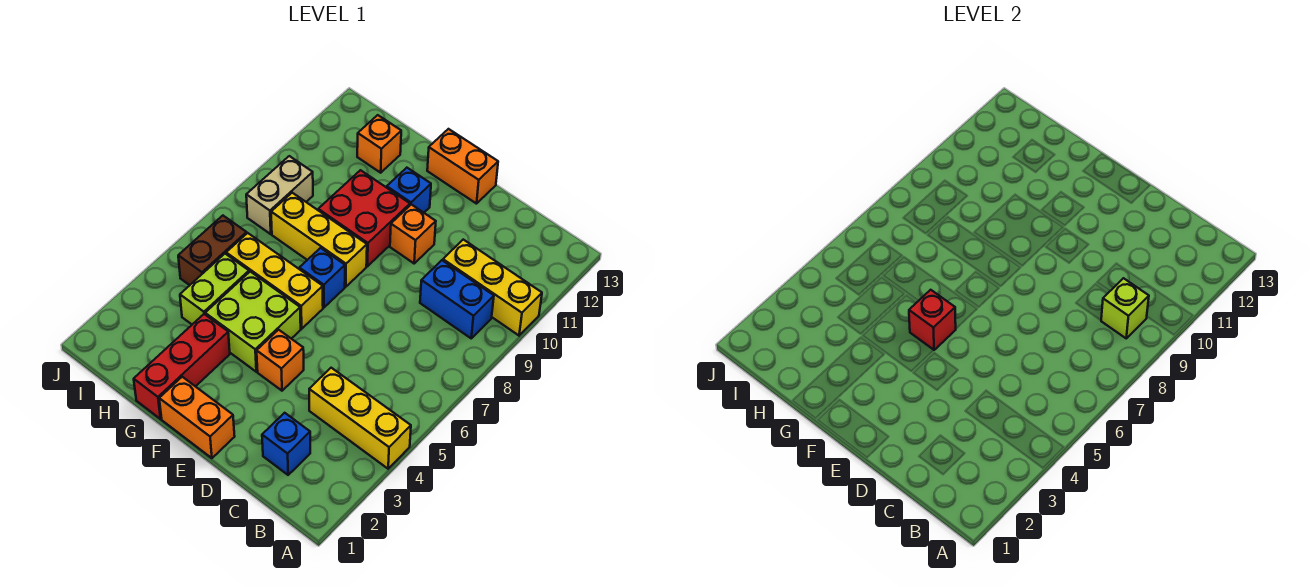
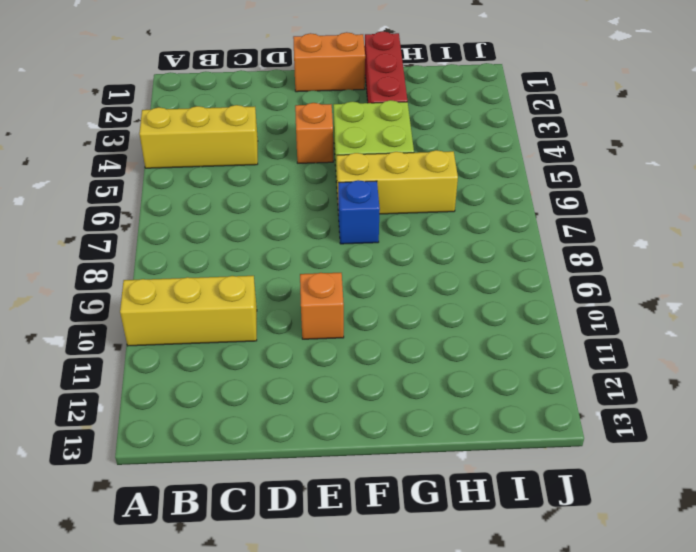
none -> blue brick B9:C9 level 1
none -> blue brick C2 level 1
none -> orange brick E13:F13 level 1

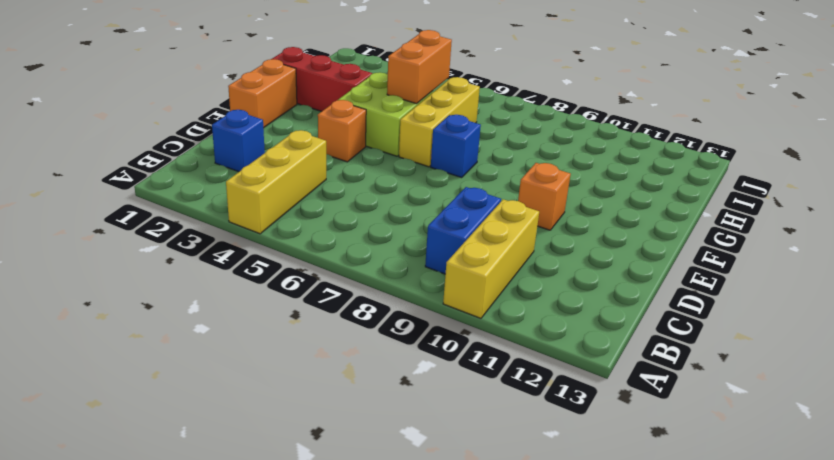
orange brick G5:H5 level 2 -> orange brick E13:F13 level 1
none -> yellow brick F8:H8 level 1
none -> red brick F9:G10 level 1
none -> blue brick F11 level 1

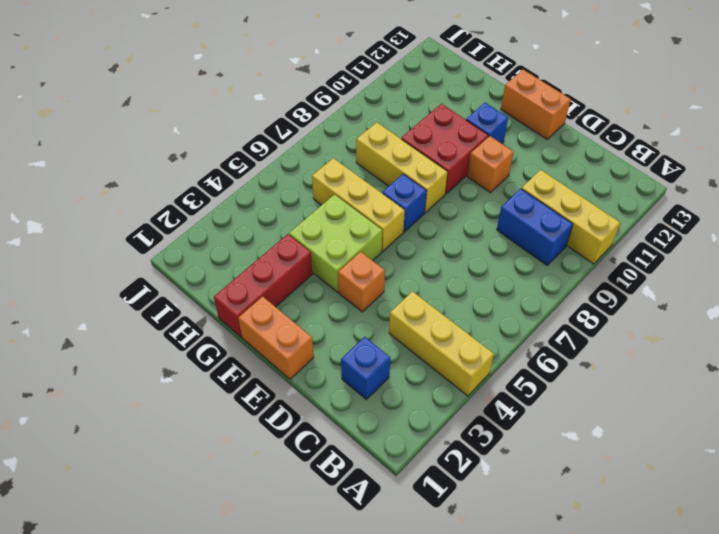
none -> lime brick H4:H5 level 1
none -> orange brick H12 level 1
none -> brown brick I5:I6 level 1

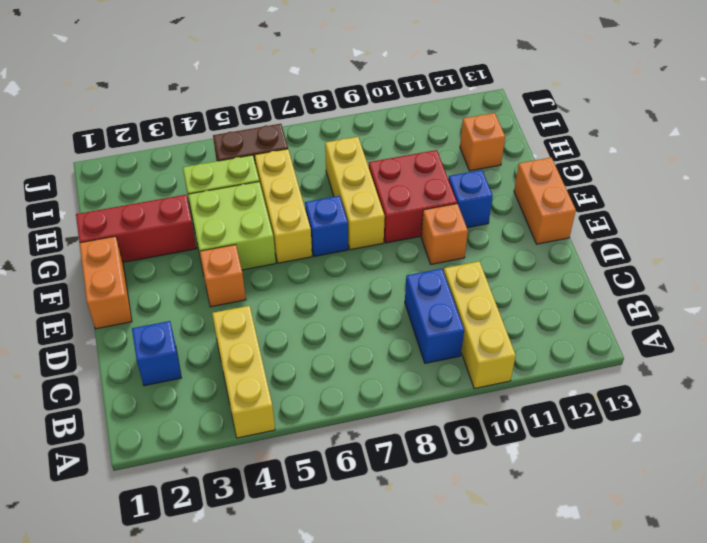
none -> tan brick I8:I9 level 1
none -> lime brick B9 level 2
none -> red brick F5 level 2

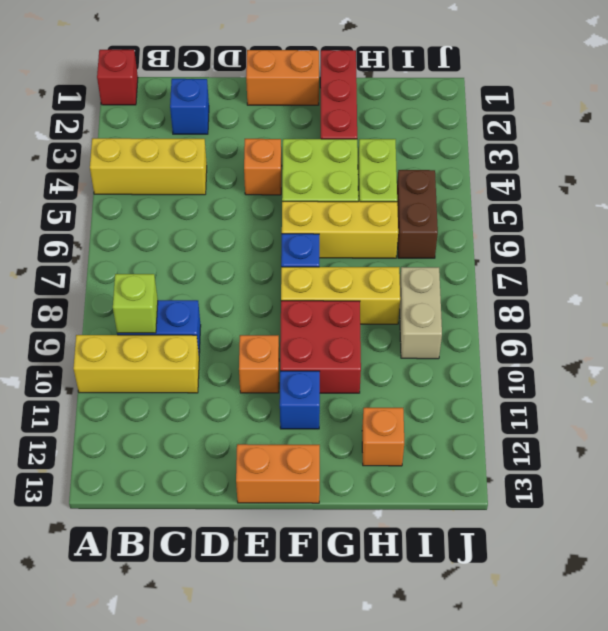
red brick A1 level 1 -> red brick F5 level 2

